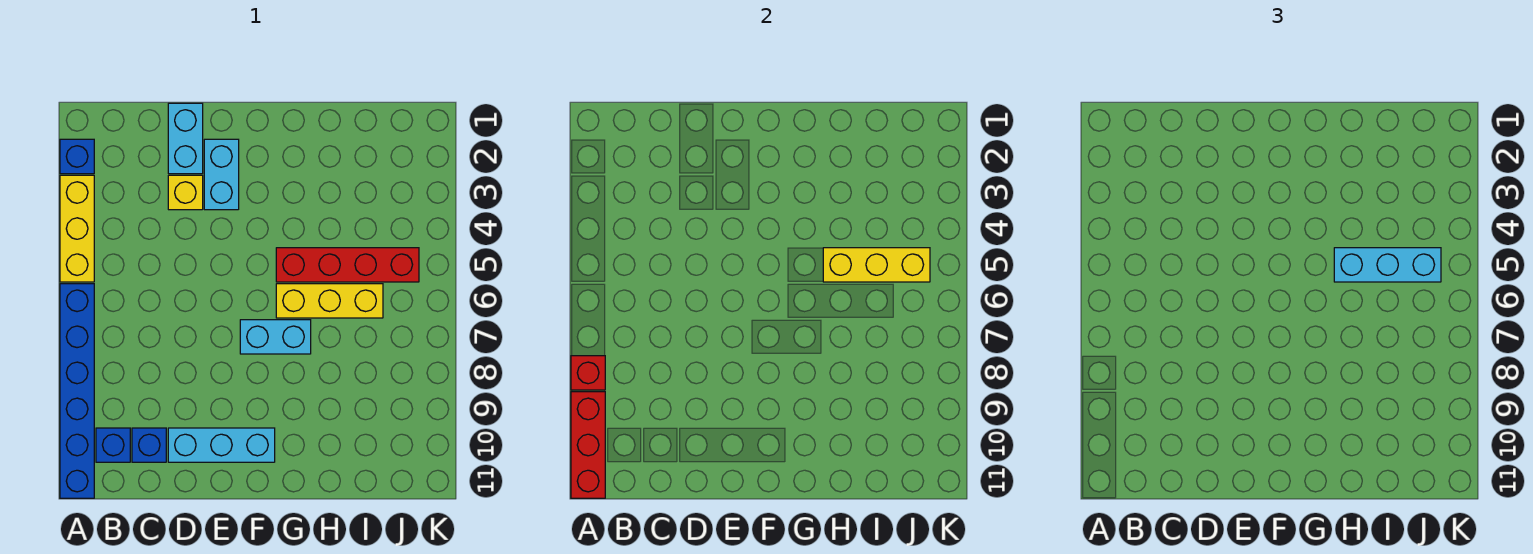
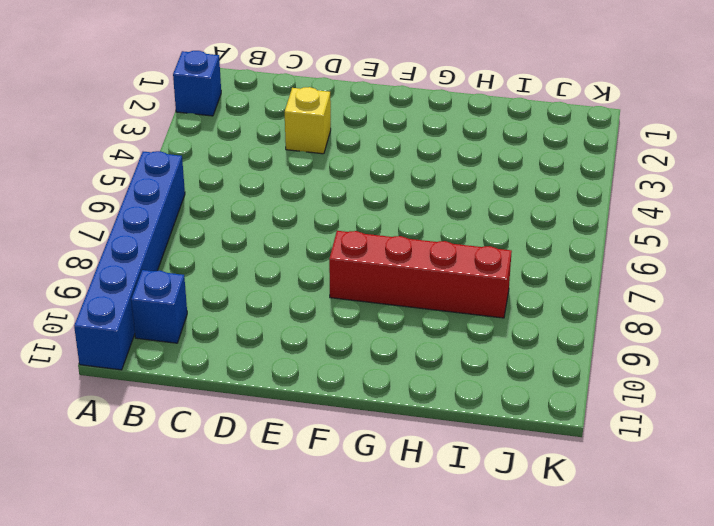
red brick F8:I8 level 1 -> red brick G5:J5 level 1
none -> yellow brick A3:A5 level 1
none -> blue brick C10 level 1
none -> cyan brick D1:D2 level 1

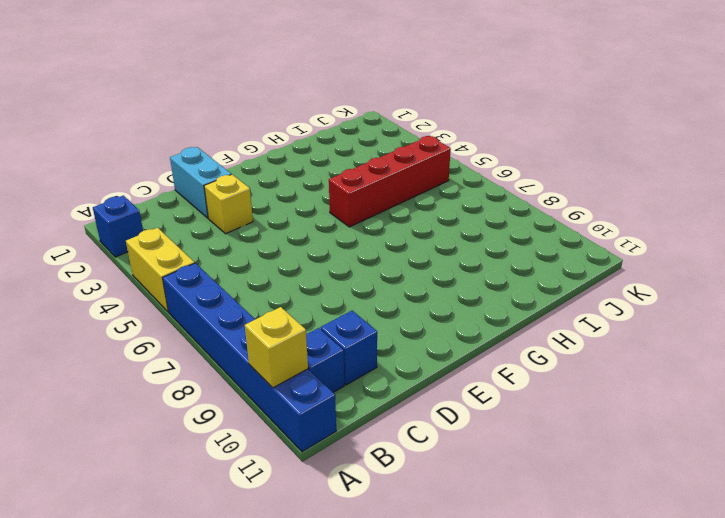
yellow brick A4:A5 level 1 -> yellow brick A3:A5 level 1
yellow brick A10 level 2 -> red brick A9:A11 level 2
none -> cyan brick D10:F10 level 1
none -> cyan brick E2:E3 level 1
none -> cyan brick F7:G7 level 1

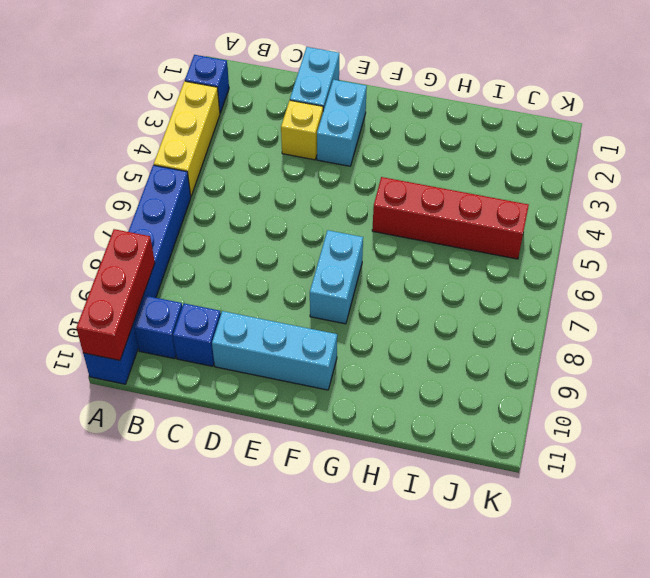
cyan brick F7:F8 level 1 -> cyan brick F7:G7 level 1
none -> yellow brick G6:I6 level 1
none -> red brick A8 level 2
none -> yellow brick H5:J5 level 2

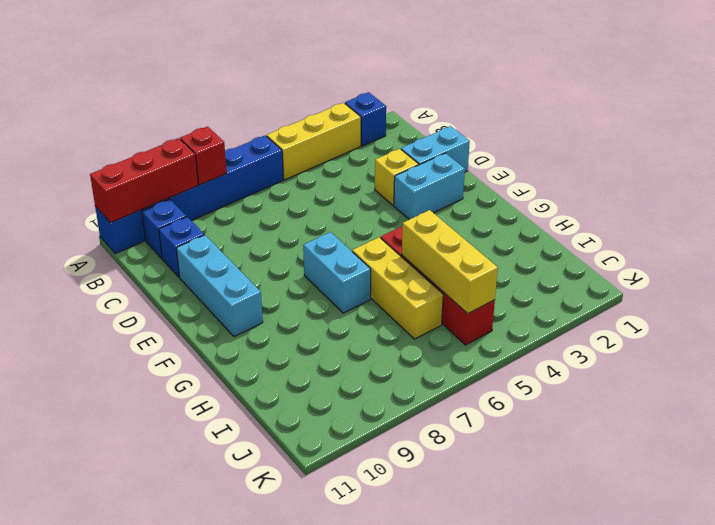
none -> cyan brick H5:J5 level 3

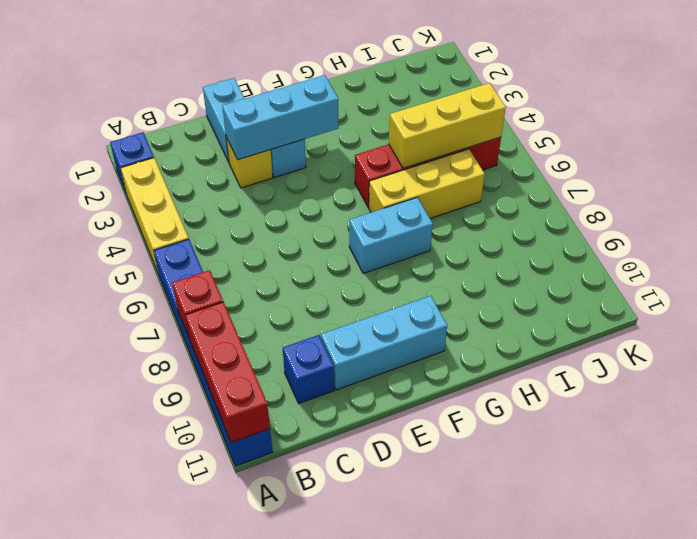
cyan brick D3:F3 level 2 -> cyan brick H5:J5 level 3
none -> blue brick B10 level 1

